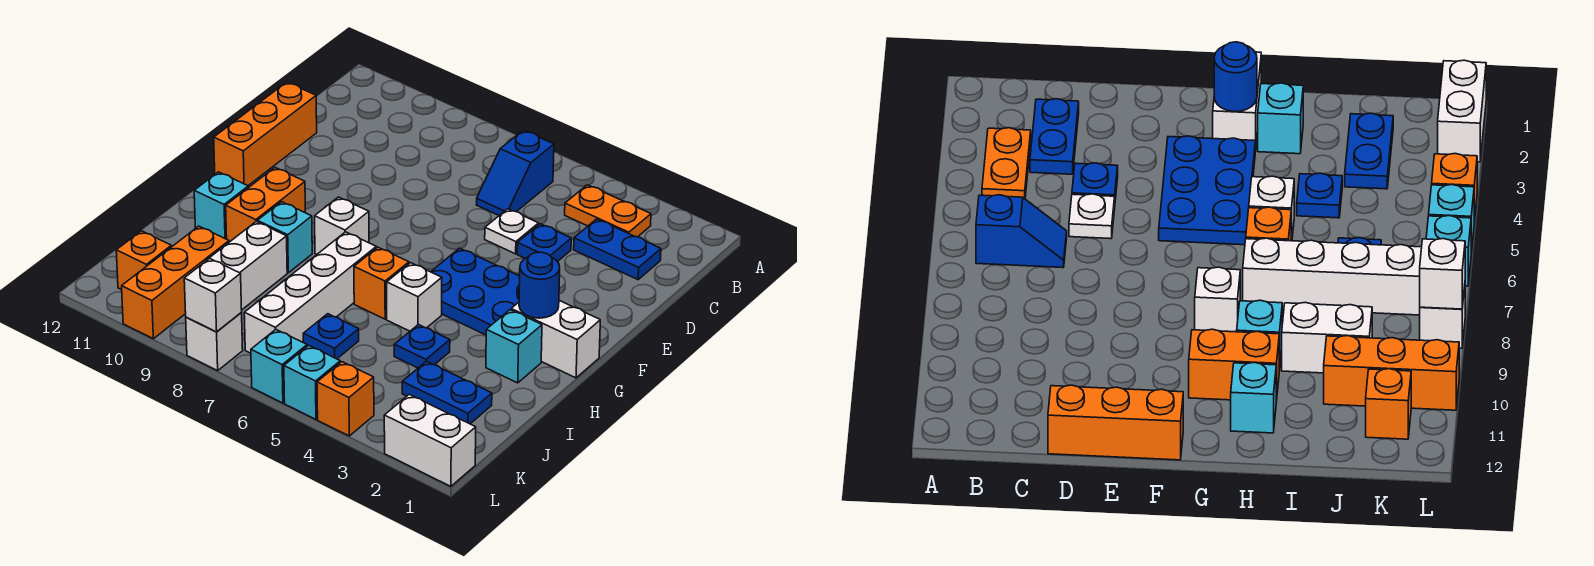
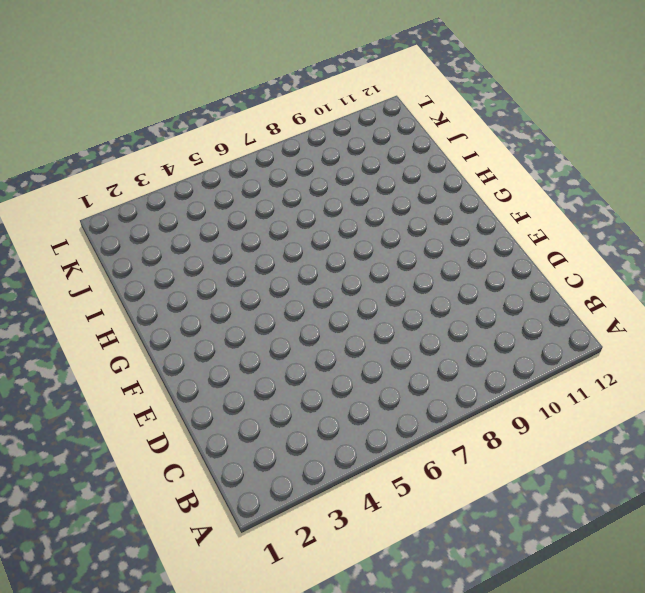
none -> orange plate B3:B4 level 1
none -> blue slope B6:C6 level 1 top B
none -> blue plate C2:C3 level 1

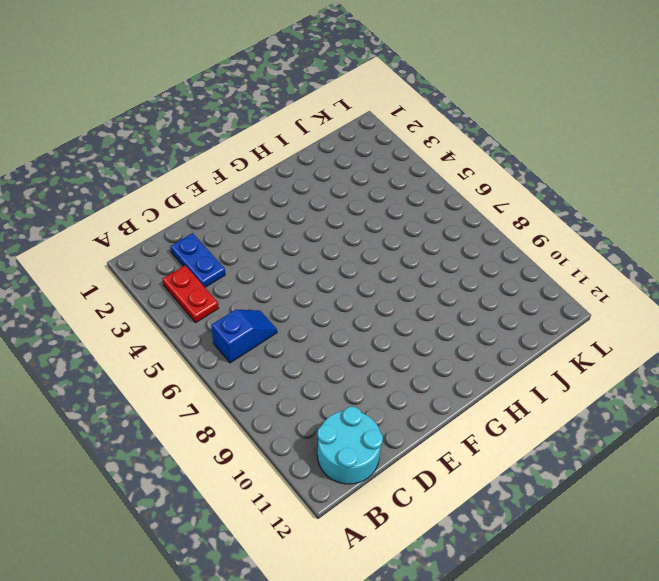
red plate B3:B4 level 1 -> orange plate B3:B4 level 1
cyan round brick B11:C12 level 1 -> none
none -> blue plate D4 level 1
none -> white plate D5 level 1
none -> orange brick D12:F12 level 1

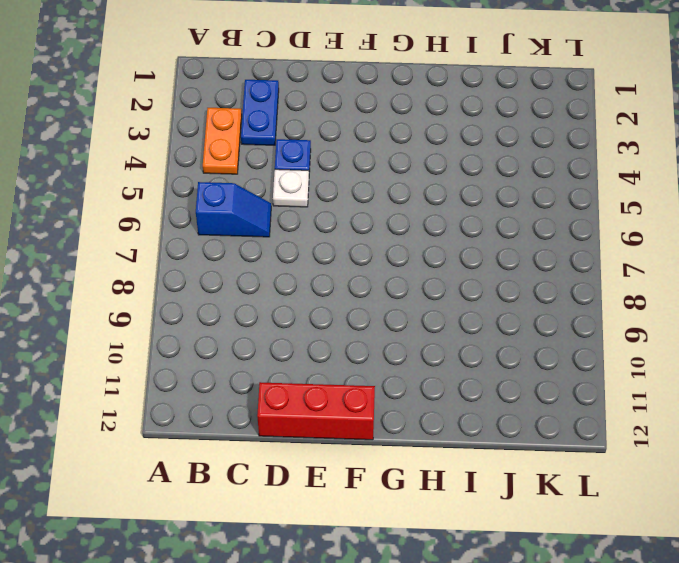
red brick D12:F12 level 1 -> orange brick D12:F12 level 1
none -> blue plate F3:G5 level 1
none -> white brick G1:G2 level 1
none -> white brick G8 level 1

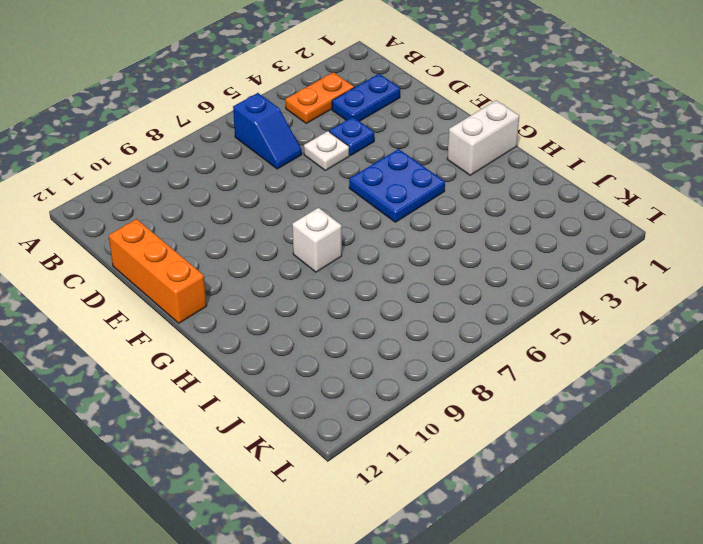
blue plate F4:G5 level 1 -> blue plate F3:G5 level 1
none -> orange brick G10:H10 level 1
none -> cyan brick H2 level 1
none -> white brick H5 level 1

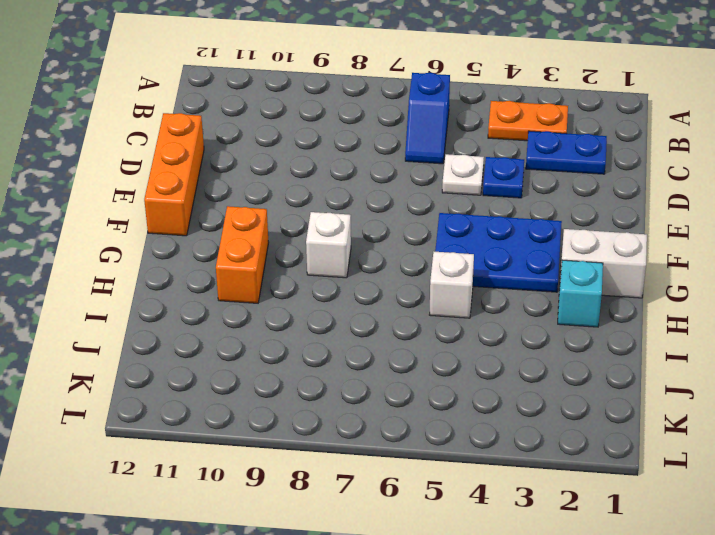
none -> orange brick H6 level 1
none -> white brick H7:K7 level 1
none -> cyan brick H9 level 1

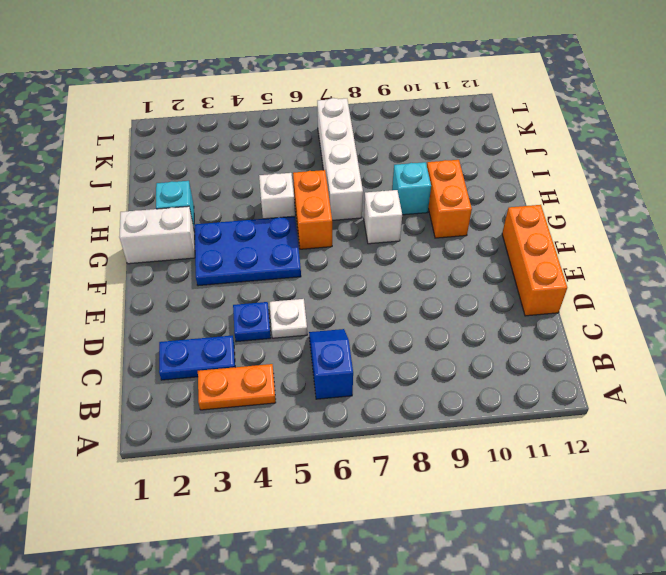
orange brick G6:H6 level 1 -> orange brick H6 level 1
none -> cyan brick H11 level 1
none -> blue plate I4 level 1
none -> white brick I9:J9 level 1

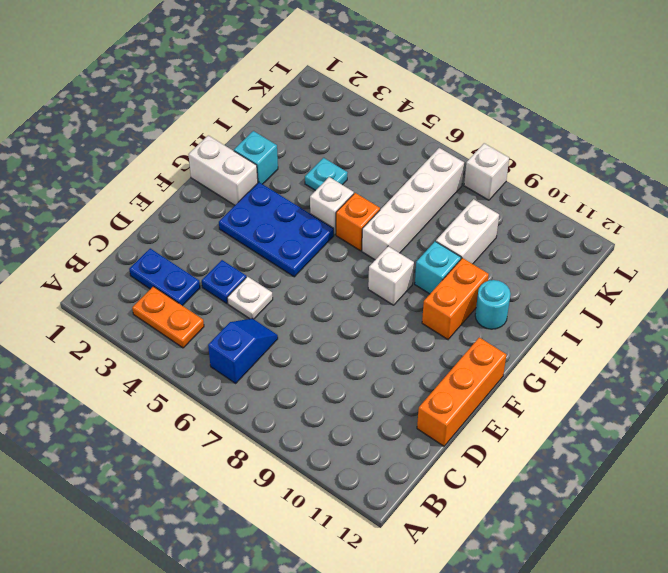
cyan round brick H11 level 1 -> cyan brick H11 level 1
cyan plate I4 level 1 -> blue plate I4 level 1
none -> blue plate J2:J3 level 1
none -> blue plate J6 level 1
none -> orange brick J10:L10 level 1

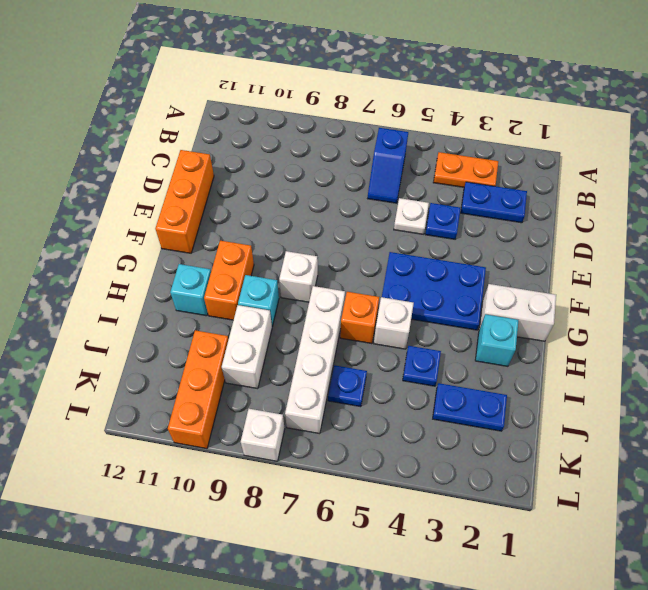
none -> orange brick K11 level 1
none -> white brick L1:L2 level 1
none -> orange brick L4 level 1

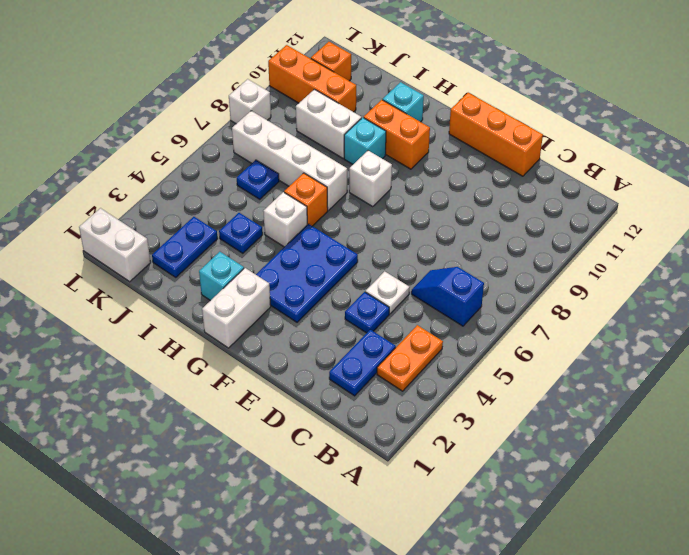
white brick K1:L1 level 1 -> white brick L1:L2 level 1
none -> orange brick L4 level 1
none -> cyan brick L5 level 1
none -> cyan brick L6 level 1

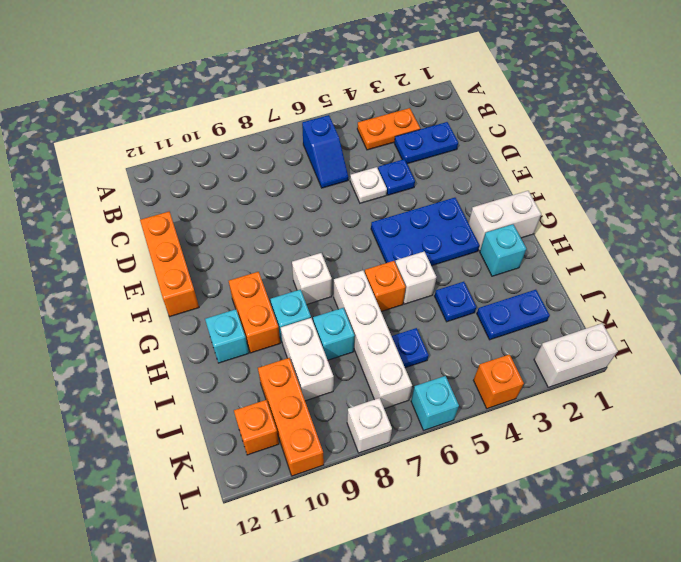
cyan brick I8 level 1 -> cyan brick L5 level 1
none -> blue round brick G2 level 2
none -> white brick L8 level 2

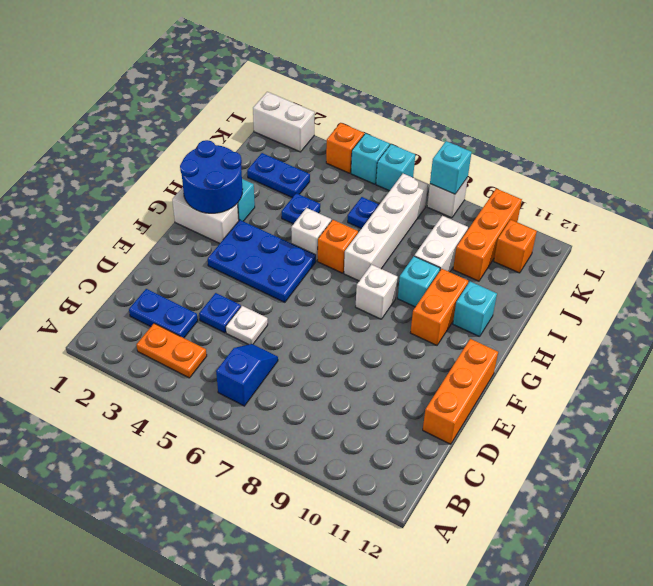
blue round brick G1:H2 level 2 -> blue round brick G2 level 2
cyan brick L8 level 2 -> white brick L8 level 2

